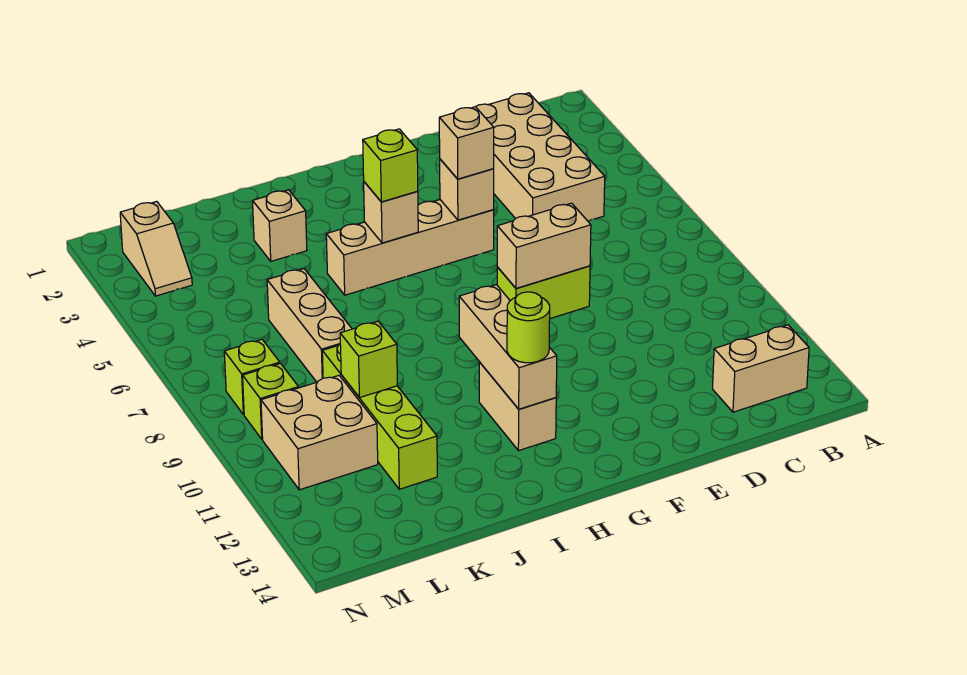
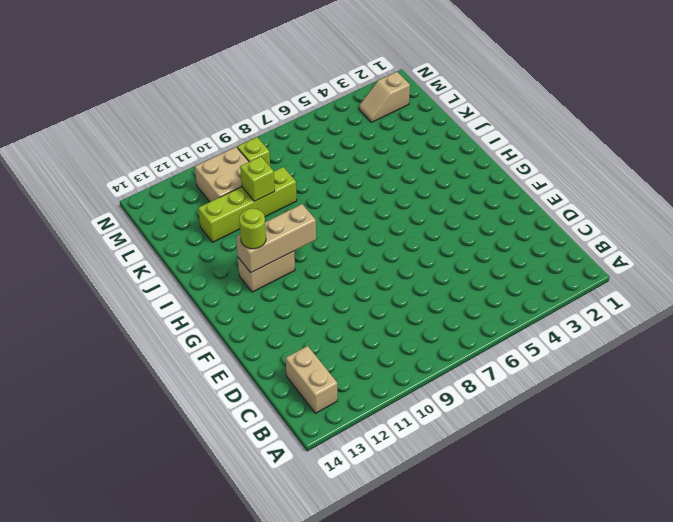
none -> tan brick C2:D5 level 1
none -> lime brick E8:F8 level 1
none -> tan brick F5:I5 level 1

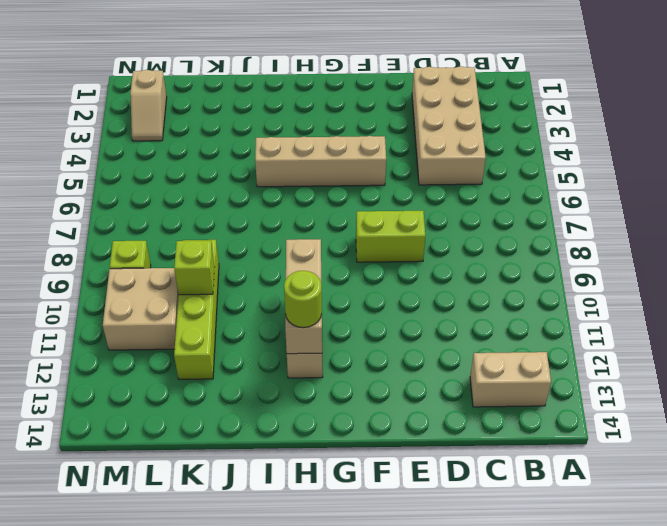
none -> tan brick J3 level 1
none -> tan brick K6:K8 level 1
none -> lime brick M8 level 1

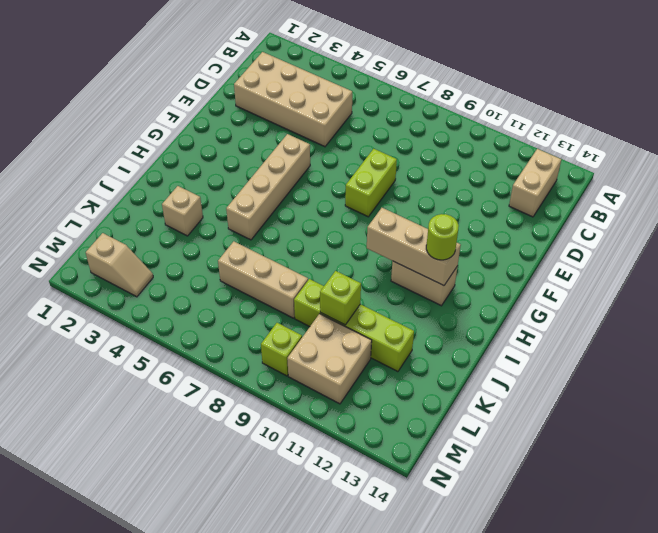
none -> lime brick M8 level 1
none -> tan brick E8:F8 level 2
none -> tan brick F5 level 2

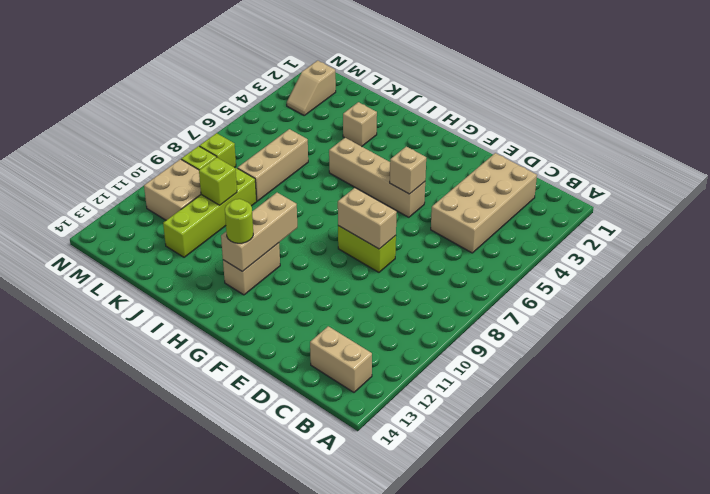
none -> tan brick H5 level 2
none -> tan brick F5 level 3
none -> lime brick H5 level 3

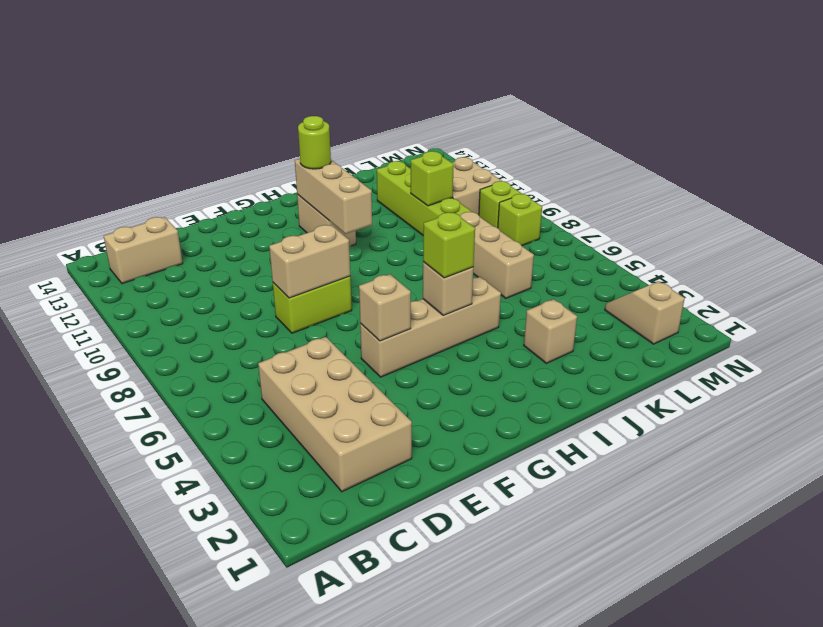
none -> tan brick F5 level 3

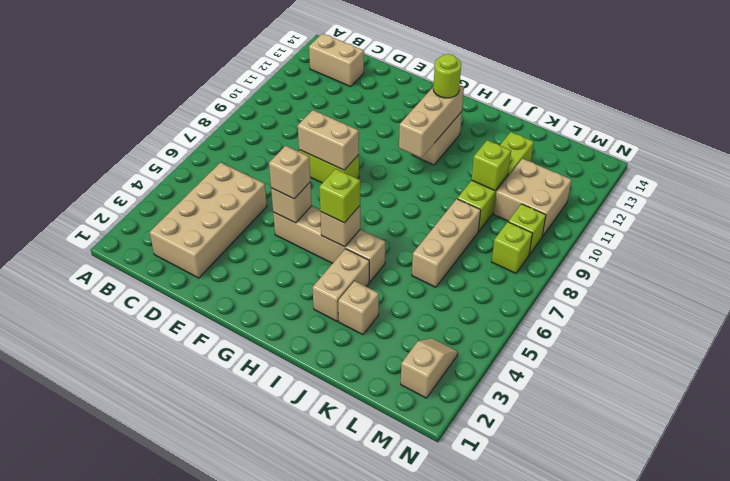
tan brick I3:I4 level 1 -> none

